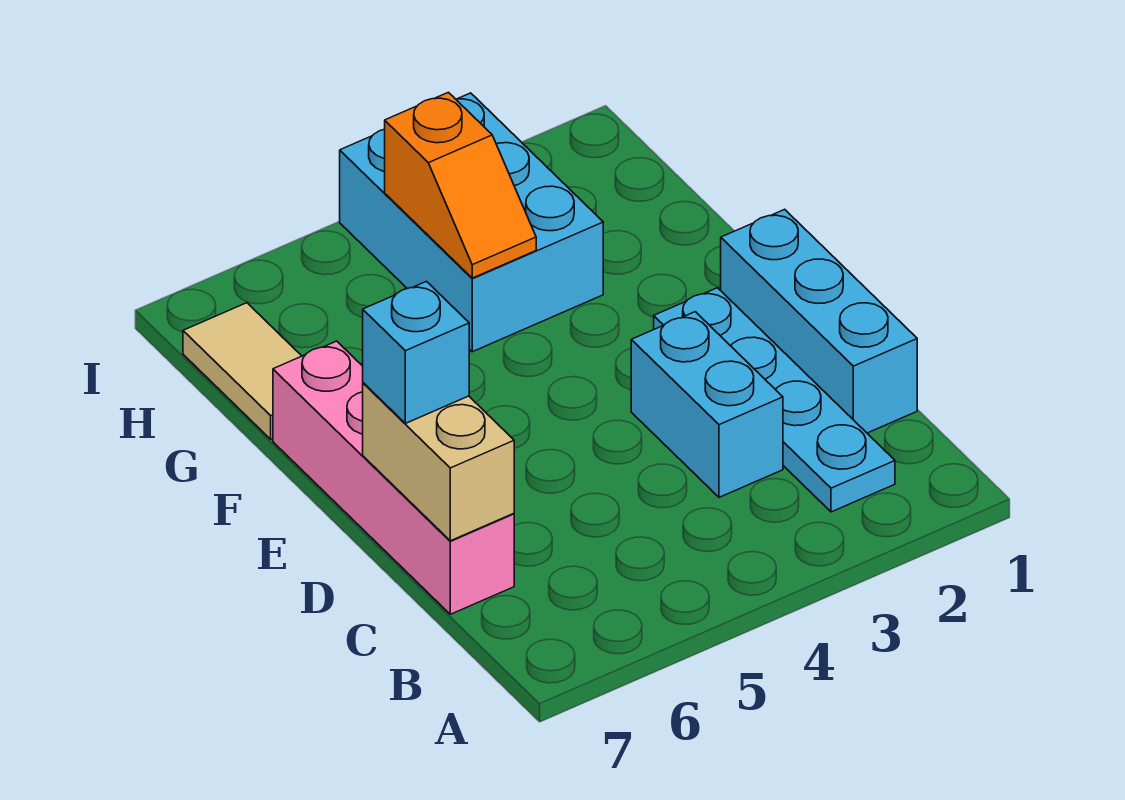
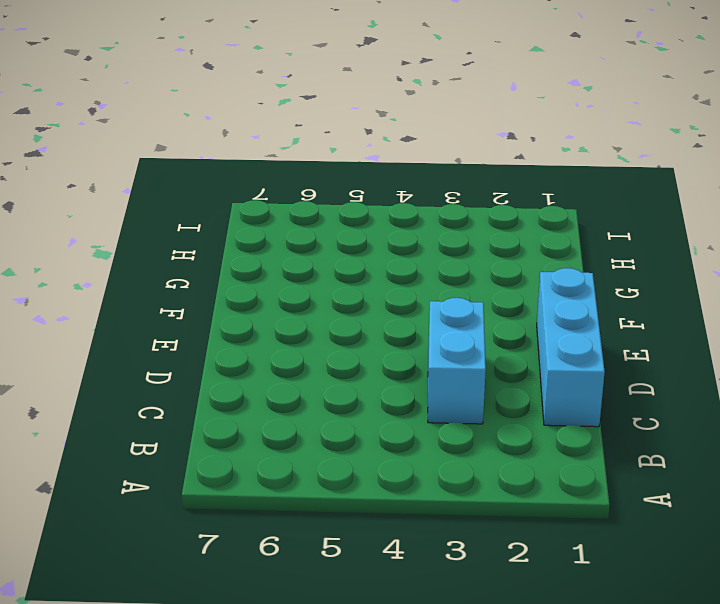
none -> cyan plate B2:E2 level 1
none -> pink brick C7:F7 level 1

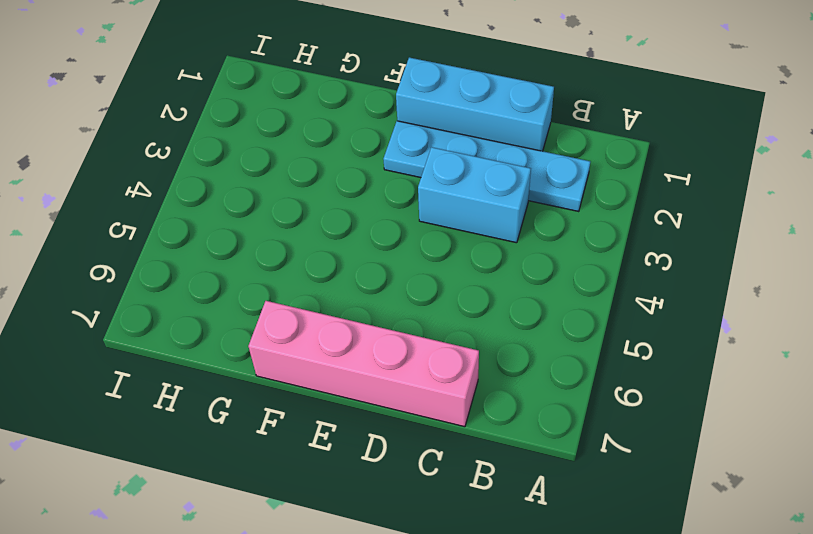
none -> cyan brick G3:I4 level 1
none -> tan tile G7:H7 level 1

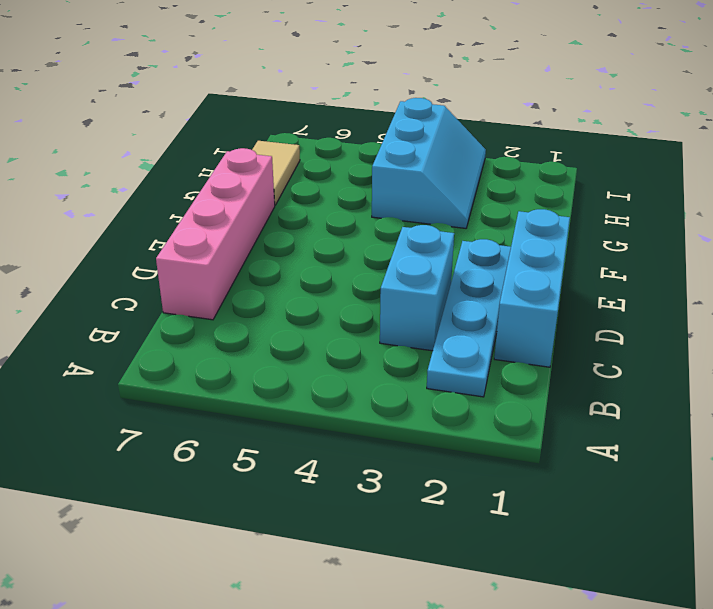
cyan slope G3:I4 level 1 top 4 -> cyan brick G3:I4 level 1
none -> tan brick C7:D7 level 2
none -> orange slope G4:H4 level 2 top H

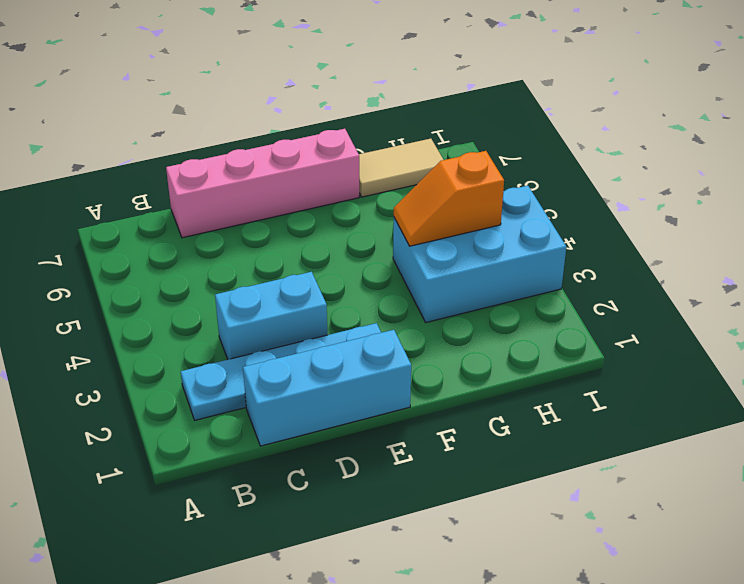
none -> tan brick C7:D7 level 2
none -> cyan brick D7 level 3

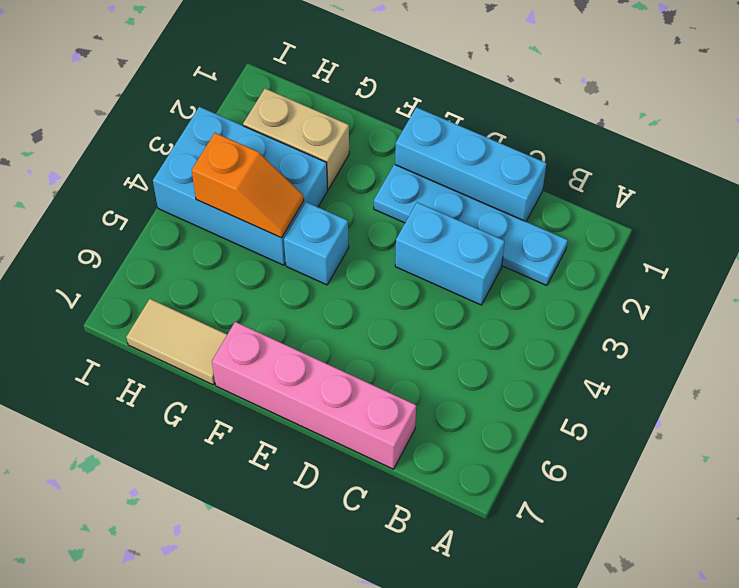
cyan brick F4 level 1 -> cyan brick D7 level 3
tan brick G2:H2 level 1 -> tan brick C7:D7 level 2

